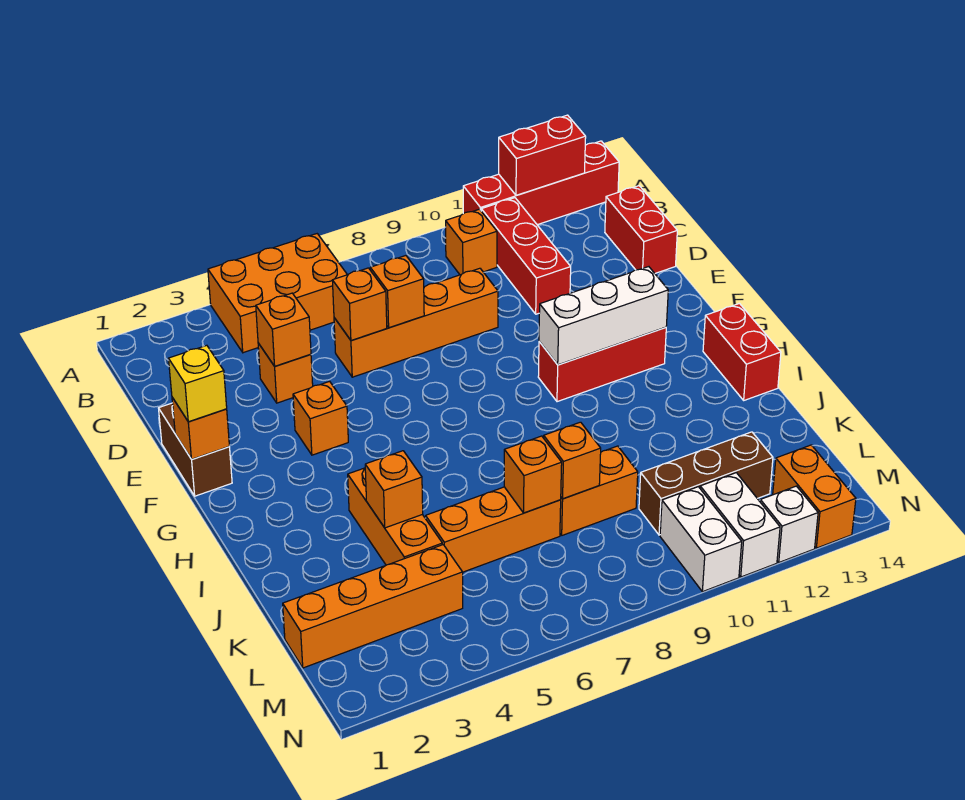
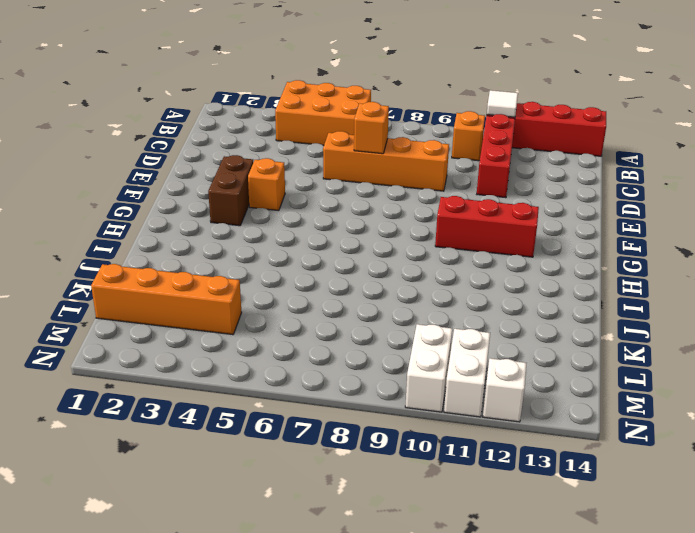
white tile A11 level 2 -> none
brown brick F3:G3 level 1 -> brown brick E1:F1 level 1
none -> red brick C14:D14 level 1
none -> orange brick D4 level 1
none -> red brick H14:I14 level 1
none -> orange brick I4:K4 level 1

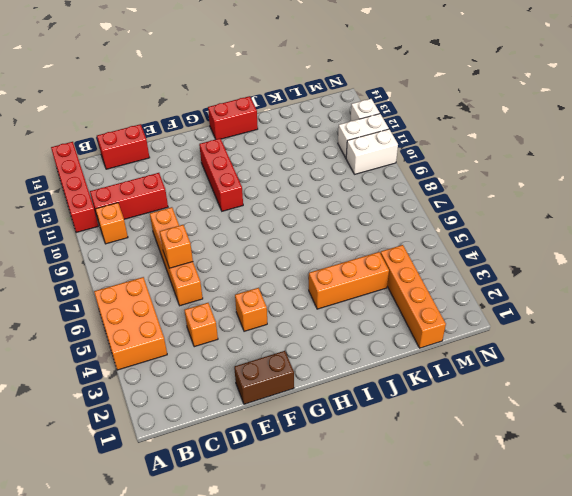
none -> orange brick K5:K7 level 1
none -> orange brick K8:K9 level 1
none -> brown brick L10:L12 level 1
none -> orange brick M13:N13 level 1

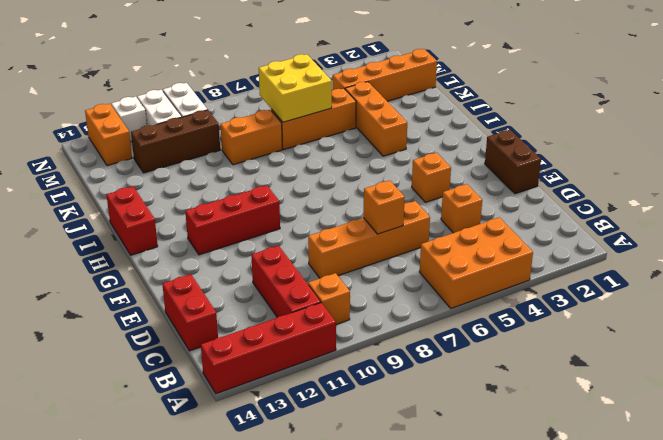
yellow brick K6:L7 level 2 -> orange brick K7 level 2
none -> red brick A12:A13 level 2
none -> orange brick D4 level 2
none -> orange brick D6 level 2
none -> orange brick F1 level 2

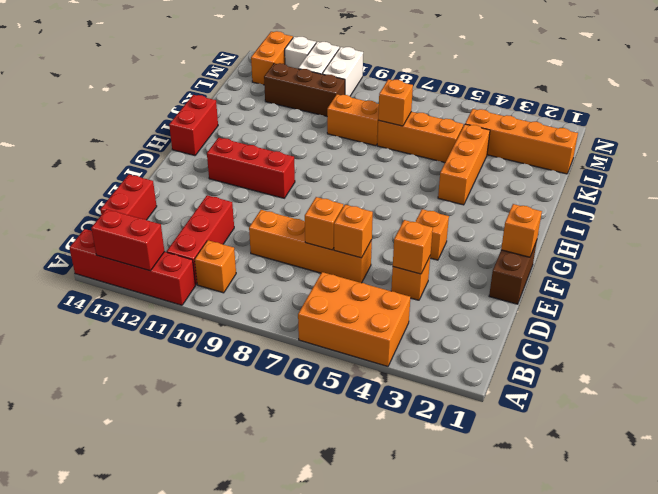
none -> white brick G10:G12 level 2
none -> orange brick J4 level 2
none -> orange brick K8 level 2
none -> yellow brick F1 level 3

